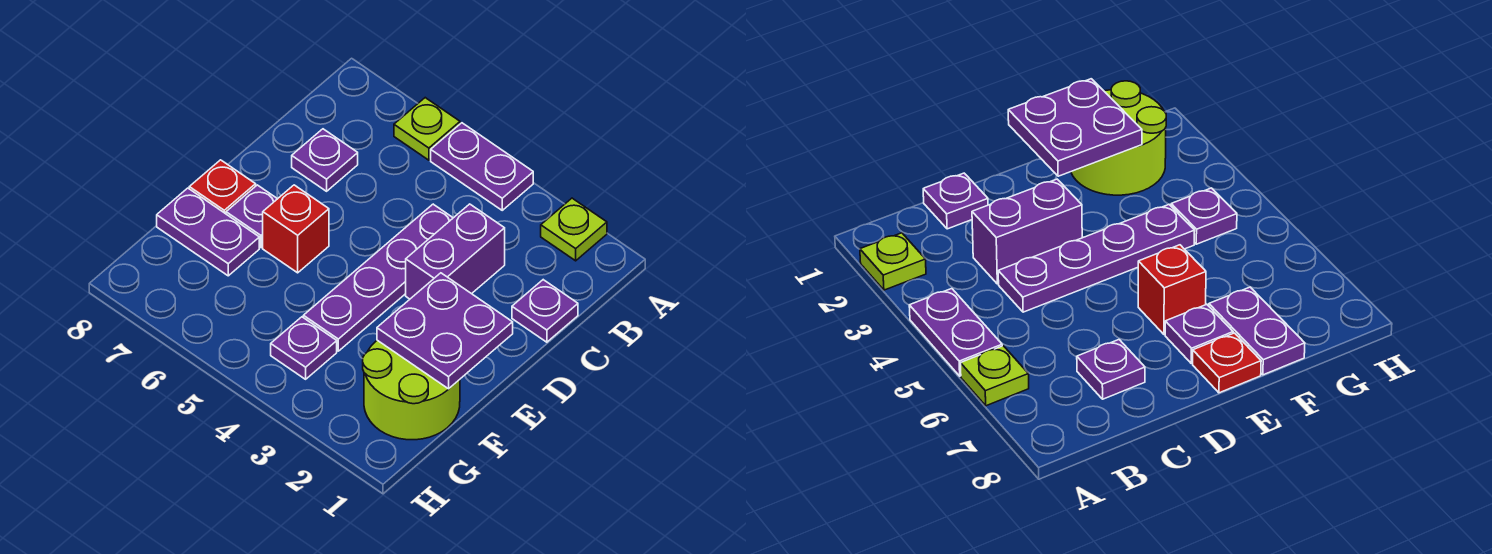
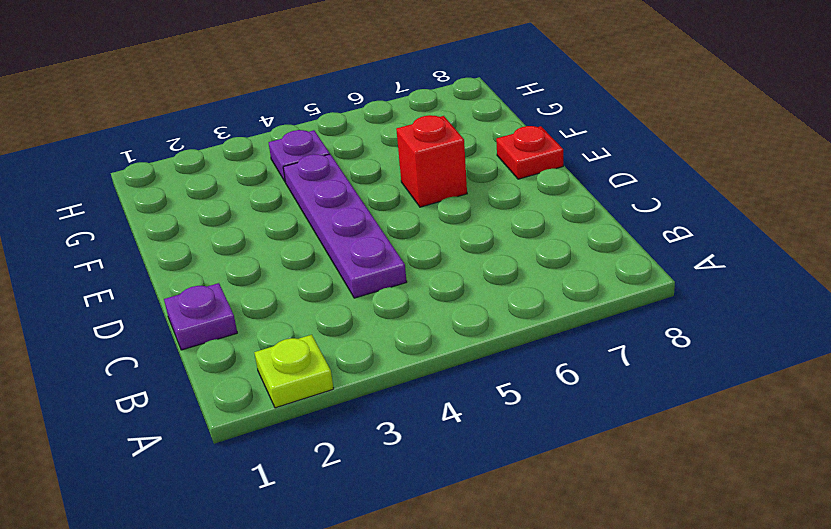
none -> purple plate A4:A5 level 1
none -> lime plate A6 level 1
none -> purple brick C3:D3 level 1

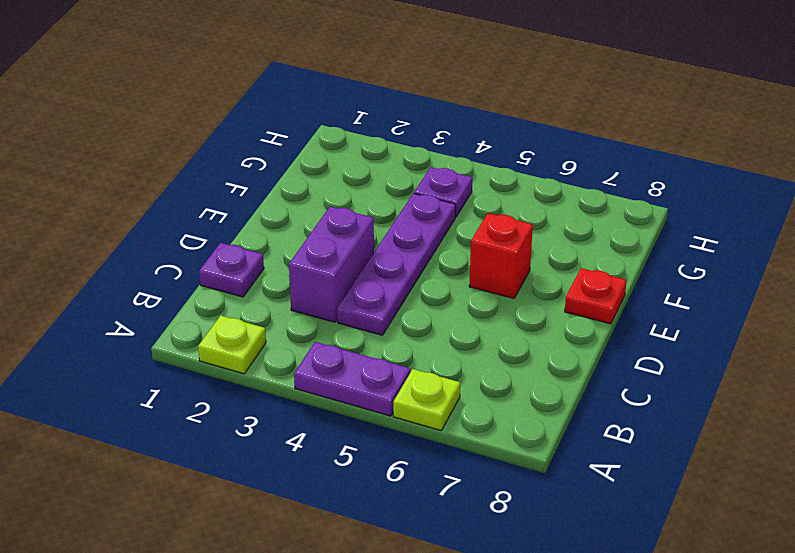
none -> purple plate C7 level 1
none -> purple plate E7 level 1
none -> lime round brick F1:G2 level 1

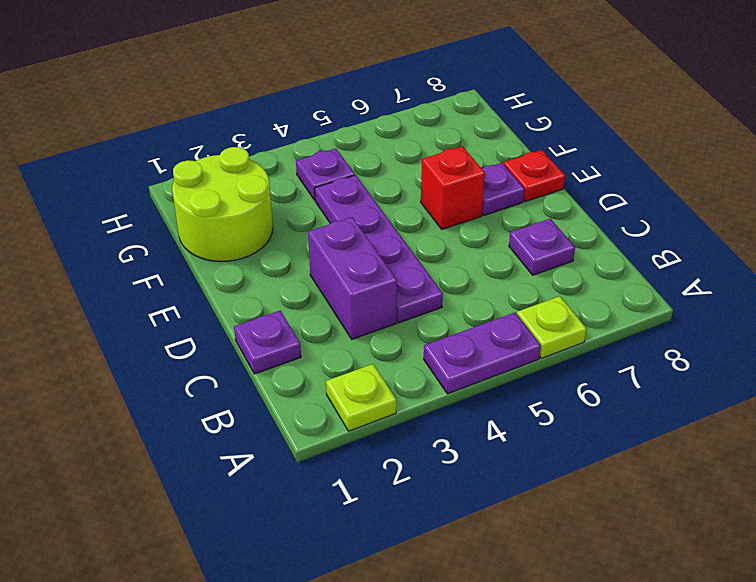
none -> purple plate F7:F8 level 1
none -> purple plate E1:F2 level 2

